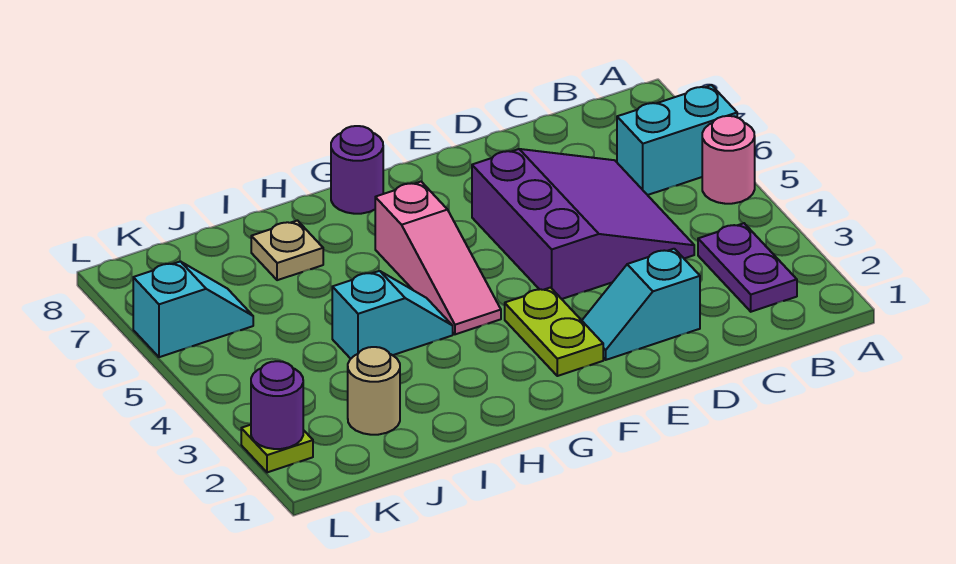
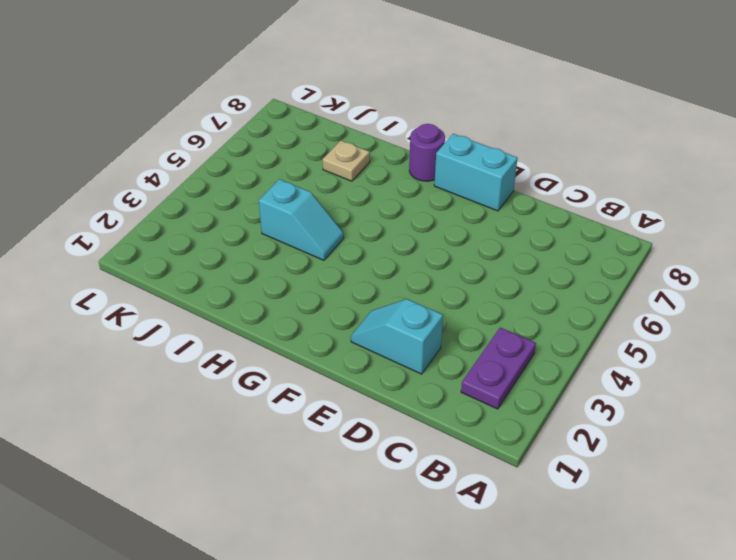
cyan brick E8:F8 level 1 -> cyan brick A6:B6 level 1
none -> pink round brick A5 level 1
none -> purple slope C4:E6 level 1 top E
none -> lime plate F2:F3 level 1

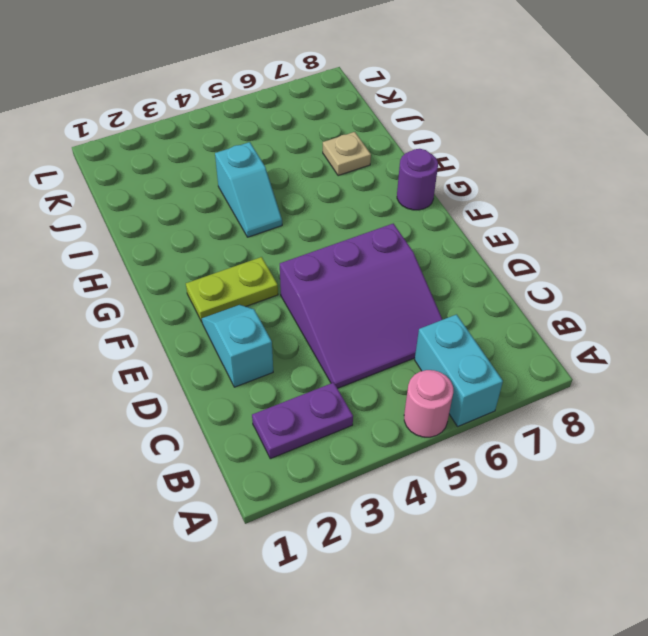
none -> pink slope G4:G6 level 1 top 6
none -> tan round brick J2 level 1
none -> cyan slope K6:L6 level 1 top L

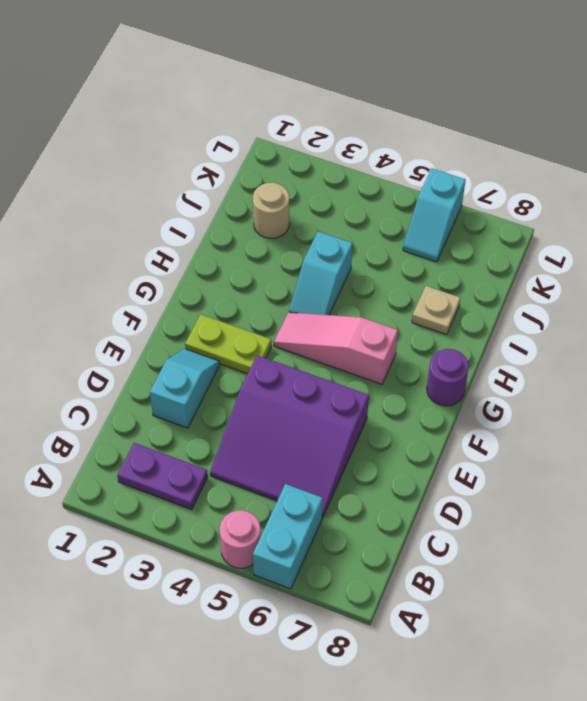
none -> lime plate L2 level 1
none -> purple round brick L2 level 2

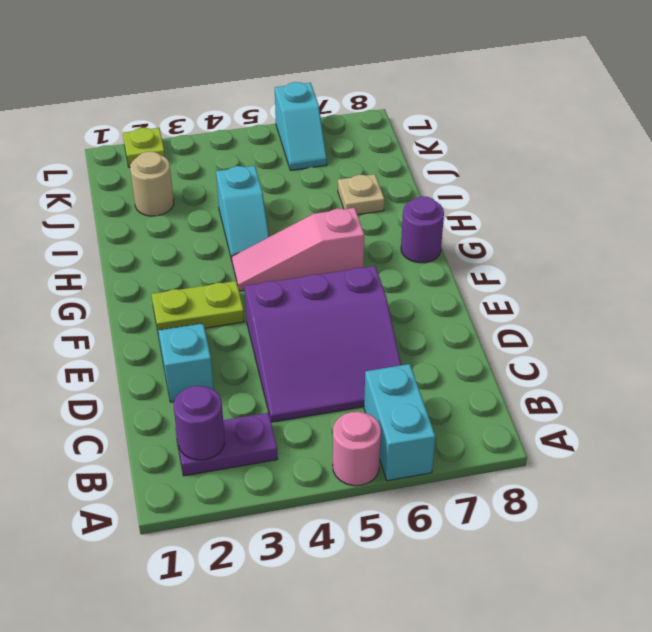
purple round brick B2 level 2 -> purple round brick L2 level 2

